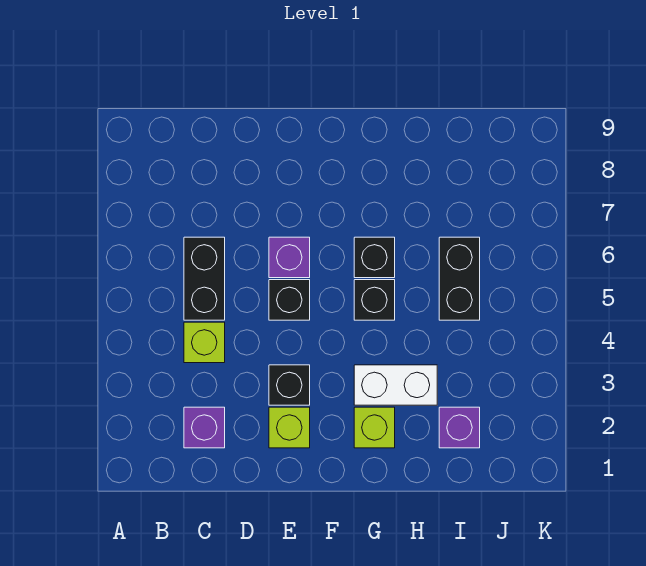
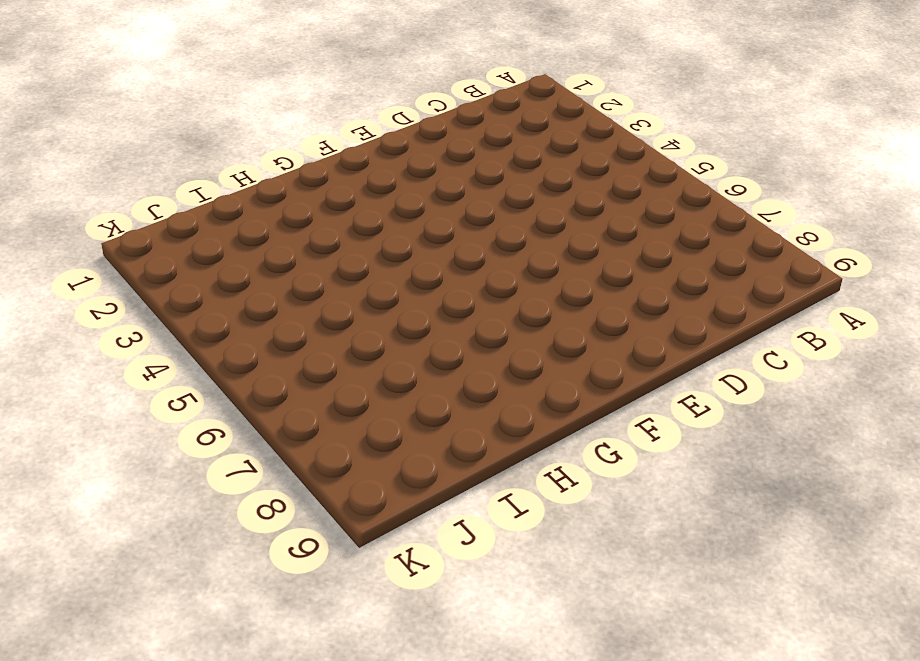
none -> purple brick C2 level 1
none -> lime brick C4 level 1
none -> black brick C5:C6 level 1

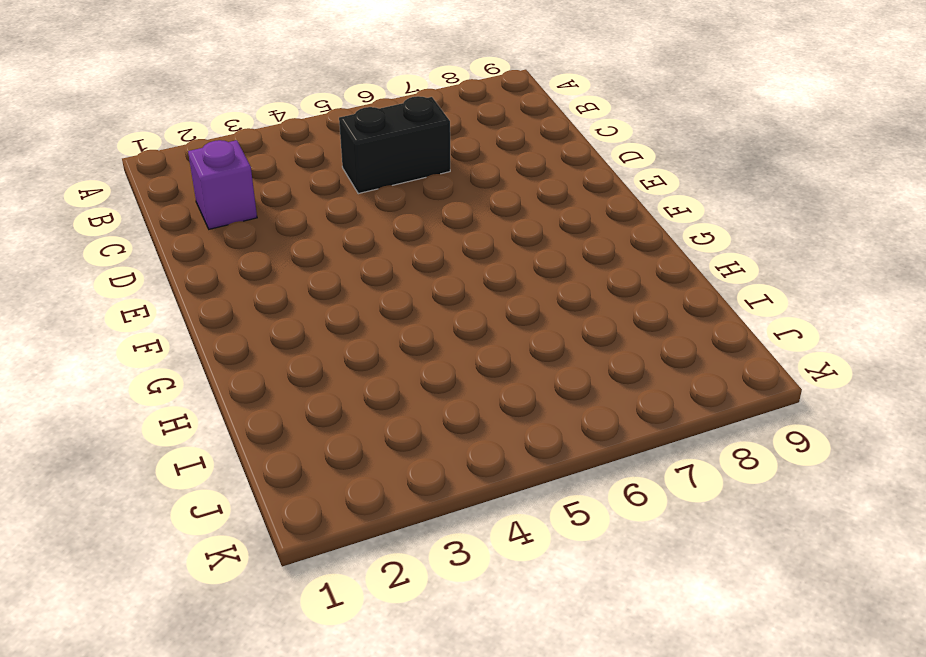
none -> lime brick C4 level 1
none -> lime brick E2 level 1
none -> black brick E3 level 1

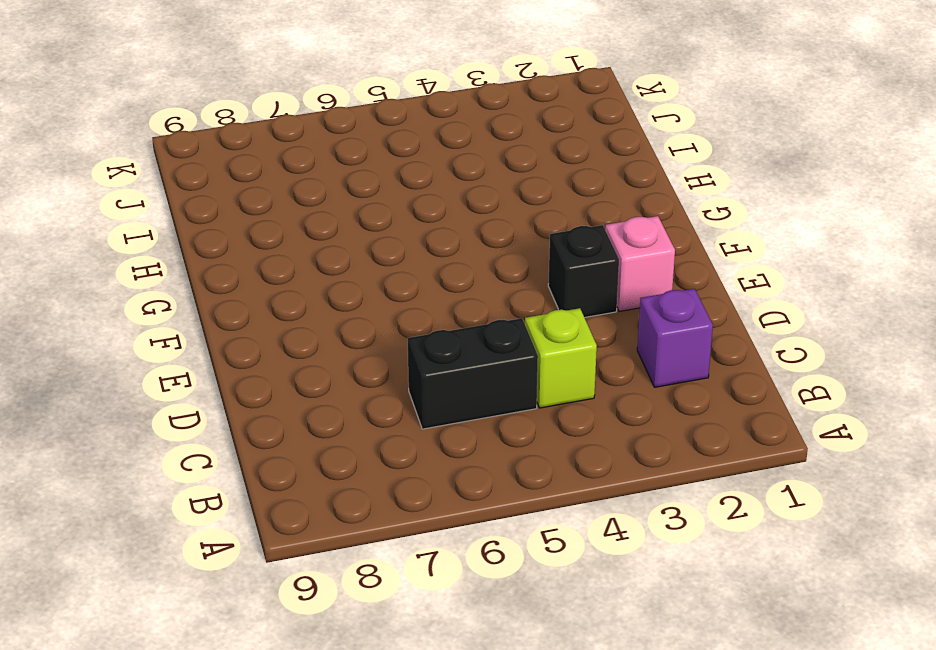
pink brick E2 level 1 -> lime brick E2 level 1
none -> black brick E5 level 1
none -> purple brick E6 level 1
none -> lime brick G2 level 1

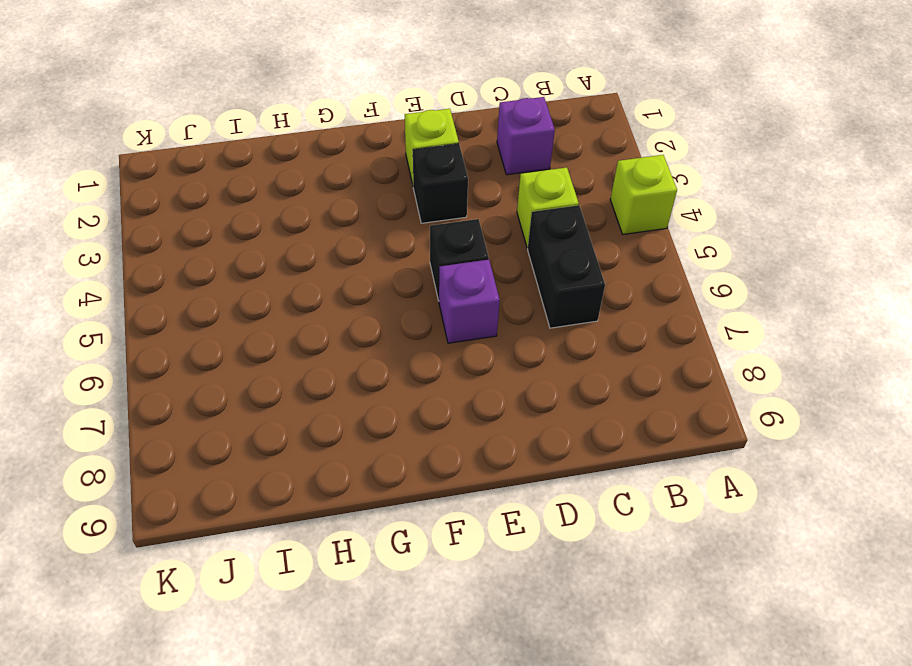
lime brick A4 level 1 -> lime brick G2 level 1
none -> white brick G3:H3 level 1
none -> black brick G5 level 1
none -> black brick G6 level 1

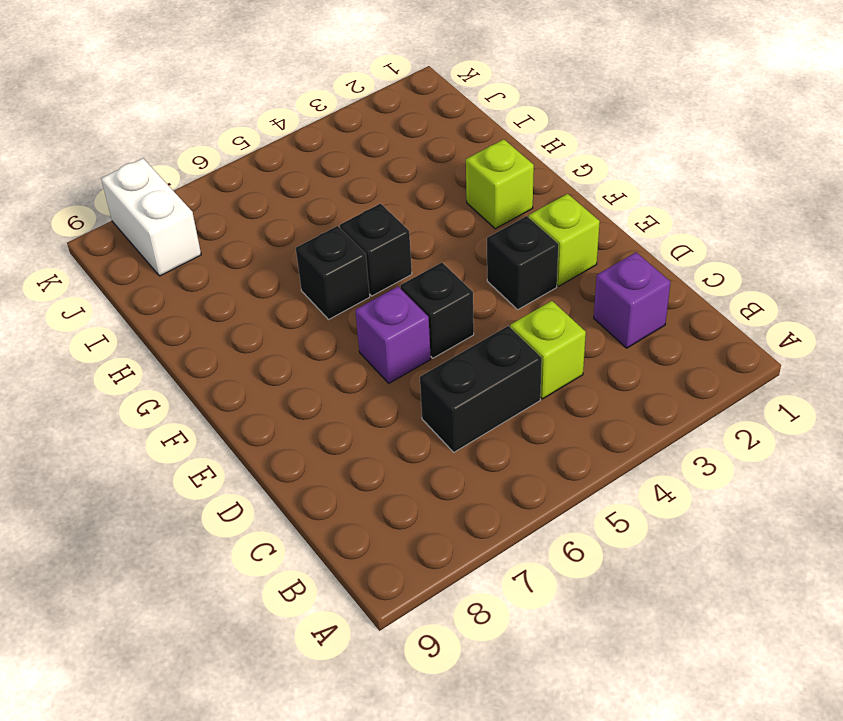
white brick J8:K8 level 1 -> white brick G3:H3 level 1
none -> purple brick I2 level 1
none -> black brick I5:I6 level 1

